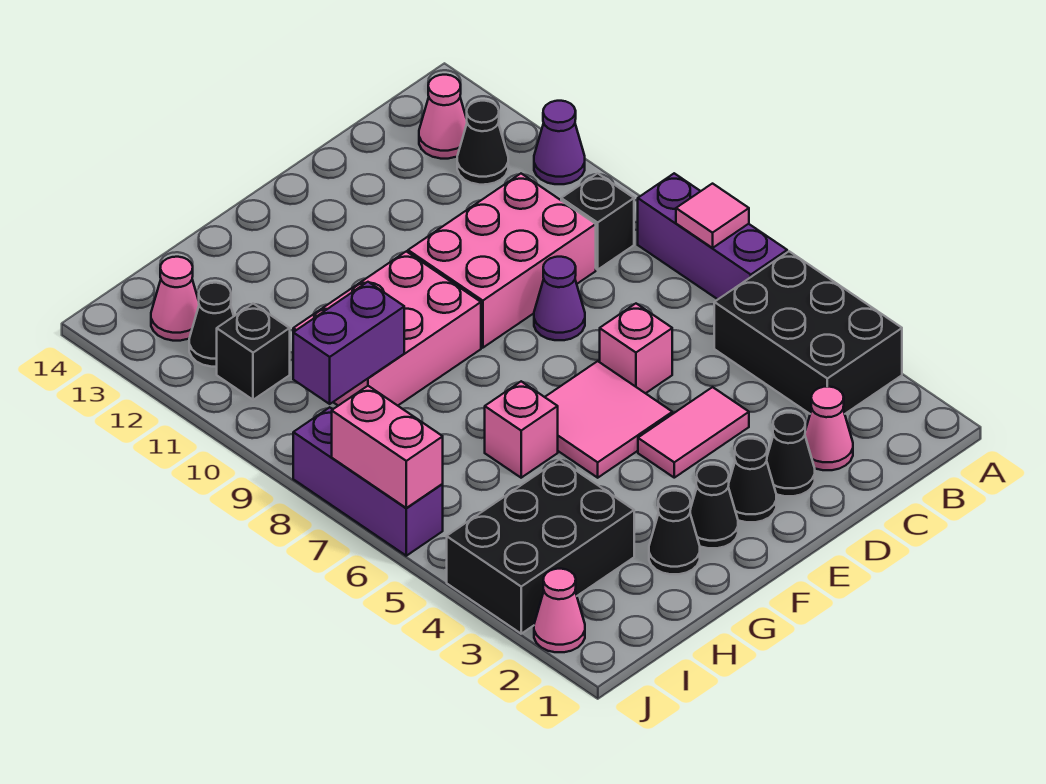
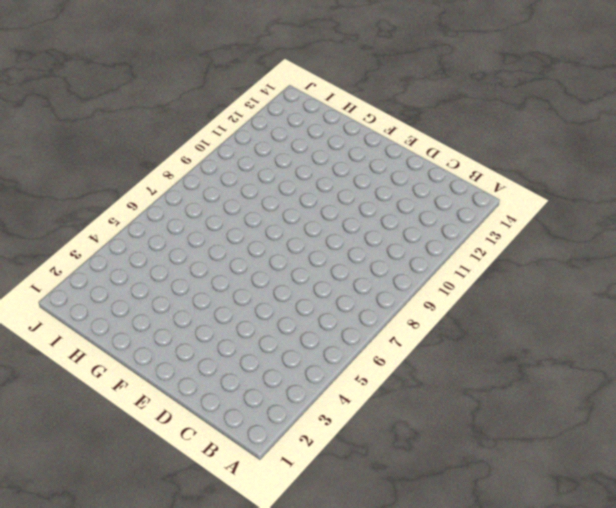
none -> black brick A3:B5 level 1
none -> purple brick A6:A8 level 1
none -> purple cone A11 level 1

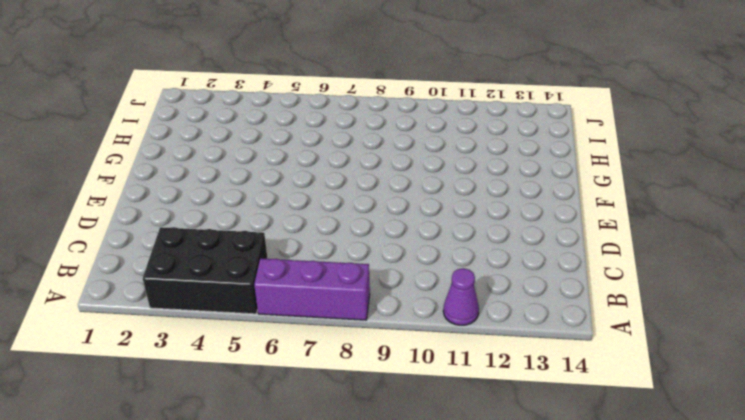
none -> black brick B9 level 1
none -> black cone B12 level 1
none -> pink cone B13 level 1

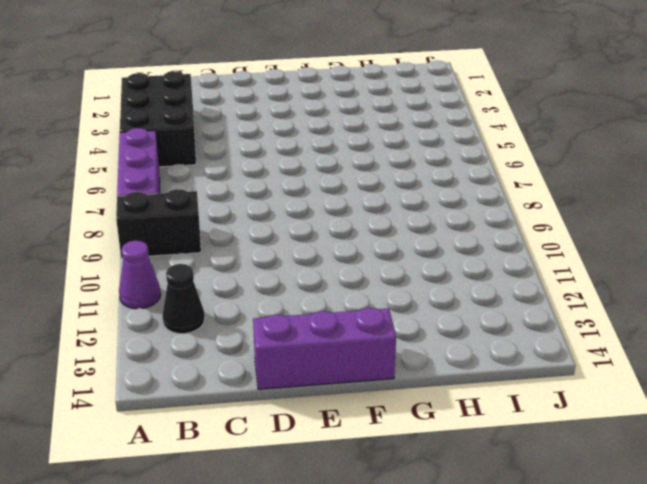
black brick A9:B9 level 1 -> black brick B9 level 1
purple brick D14:F14 level 1 -> purple brick J6:J8 level 1
none -> pink cone B13 level 1
none -> pink cone C2 level 1
none -> pink brick C9:E10 level 1

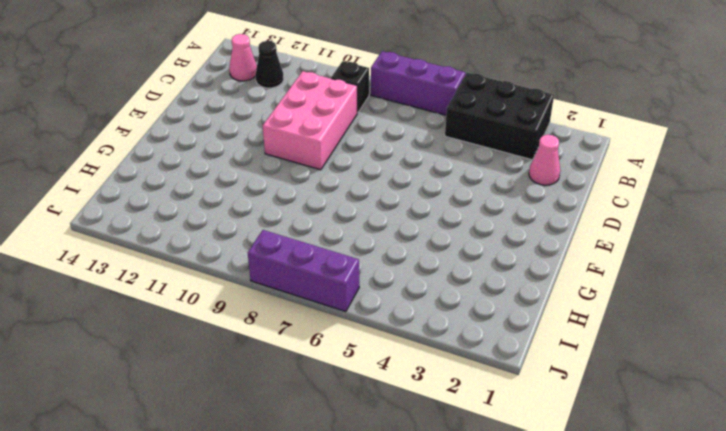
none -> purple cone A11 level 1
none -> black cone D2 level 1
none -> pink tile D4:E4 level 1

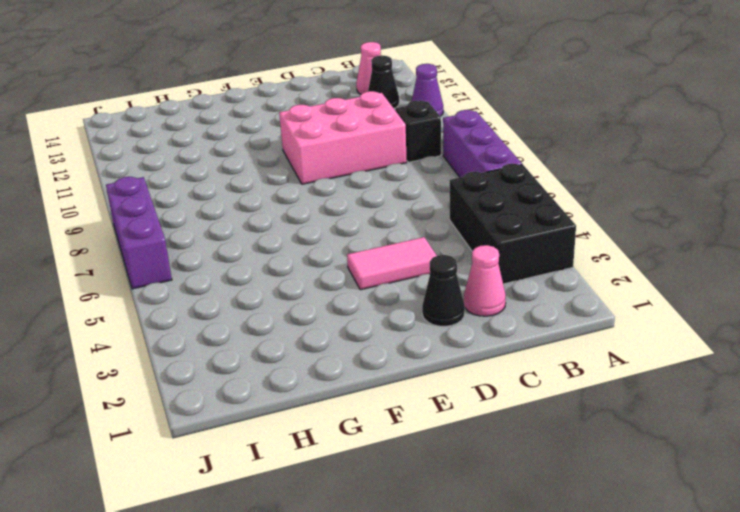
none -> pink brick D6 level 1
none -> purple cone D8 level 1
none -> black cone E2 level 1

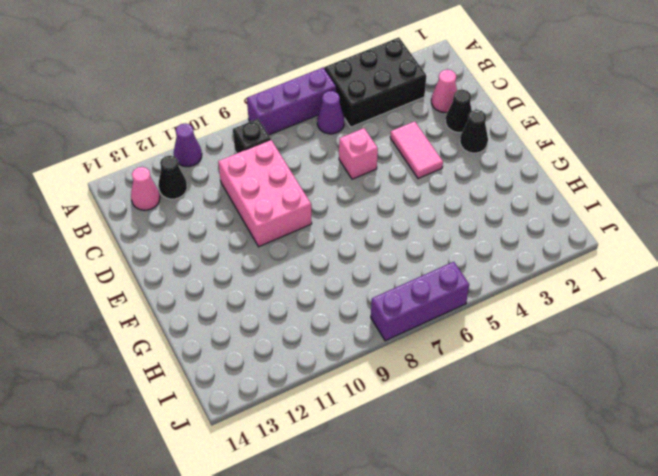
purple cone B6 level 1 -> purple cone D8 level 1
none -> pink tile E5:F6 level 1
none -> black cone F2 level 1
none -> pink brick F9:H10 level 1

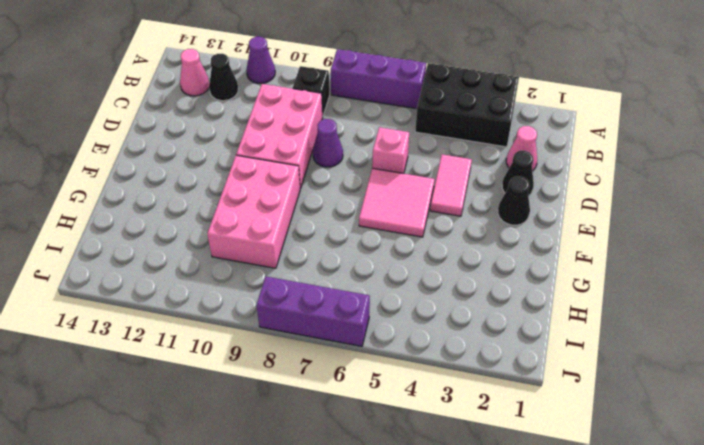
none -> black cone F2 level 1
none -> black cone G2 level 1
none -> pink brick G6 level 1

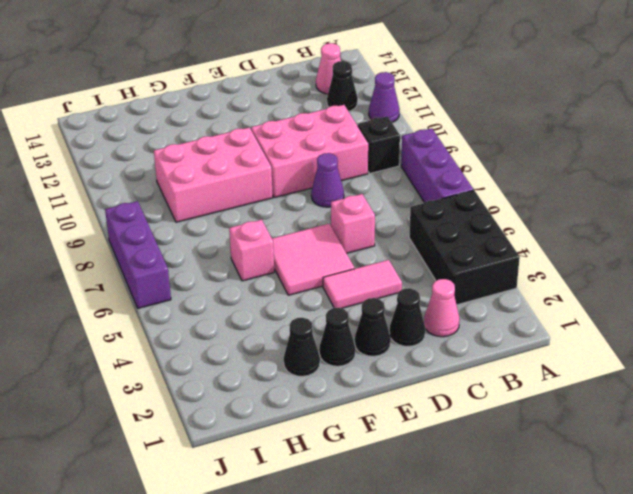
none -> black brick H3:J4 level 1
none -> black brick I11 level 1
none -> black cone I12 level 1

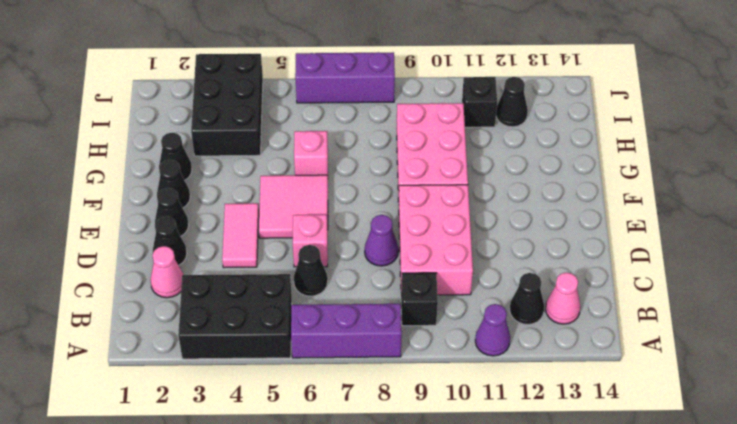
black cone C6 level 1 -> none
none -> pink cone I13 level 1
none -> pink cone J2 level 1
none -> pink tile A7 level 2

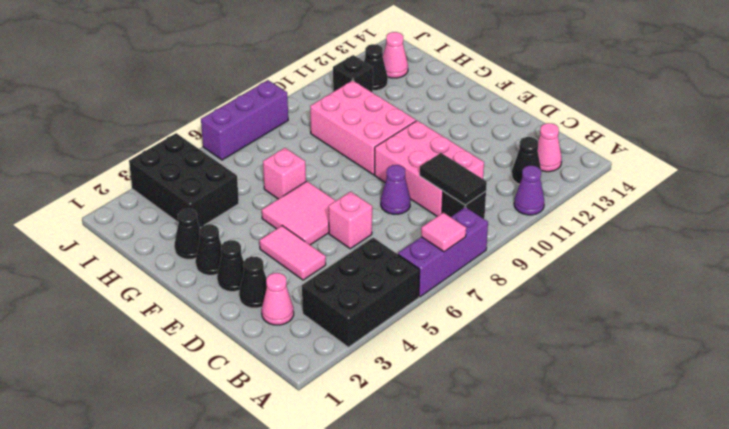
black tile B9:C9 level 2 -> none
none -> pink cone J2 level 1
none -> purple brick H9:I9 level 2
none -> pink brick J6:J7 level 2

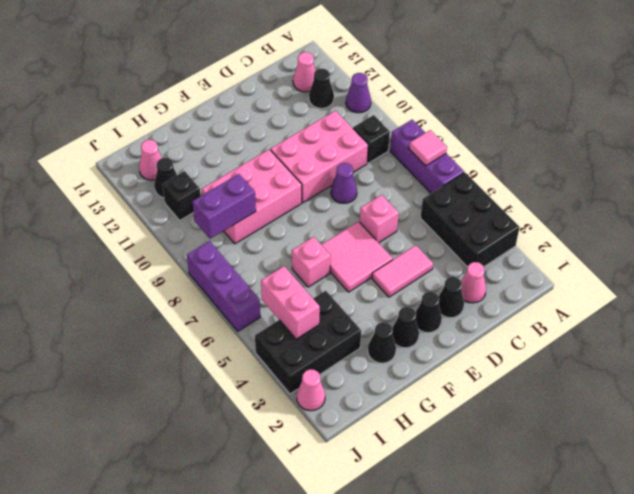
pink brick I4:I5 level 2 -> pink brick J6:J7 level 2

